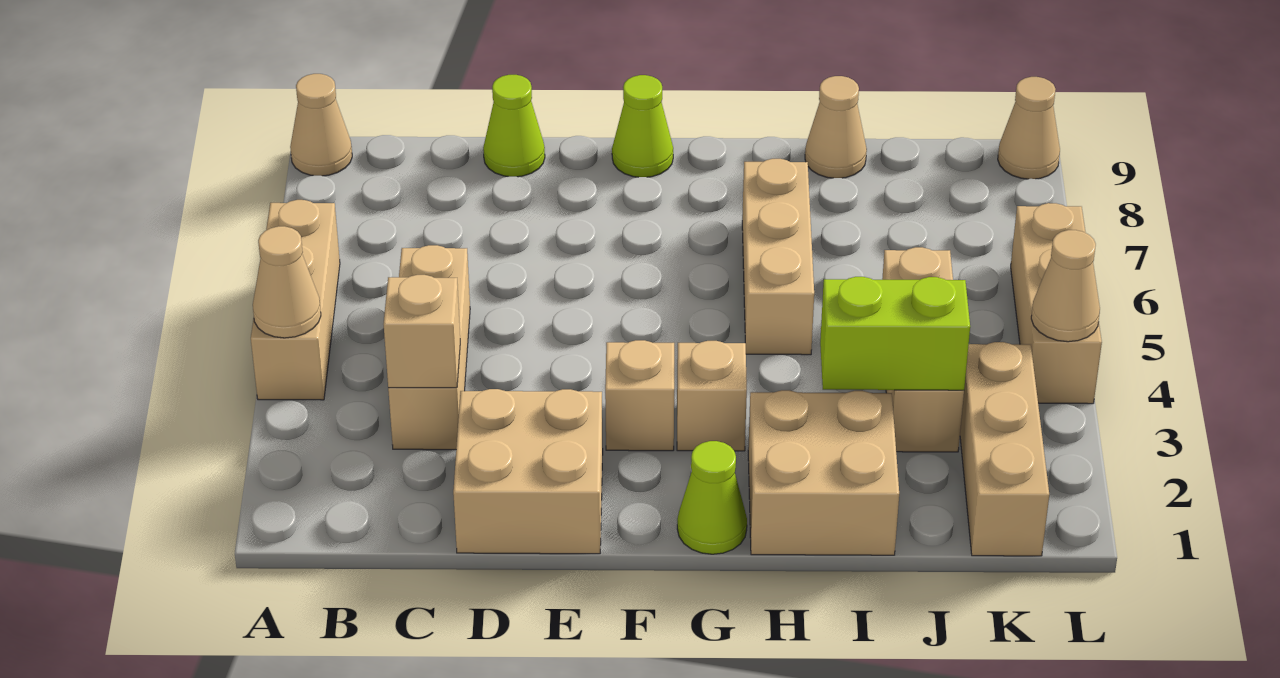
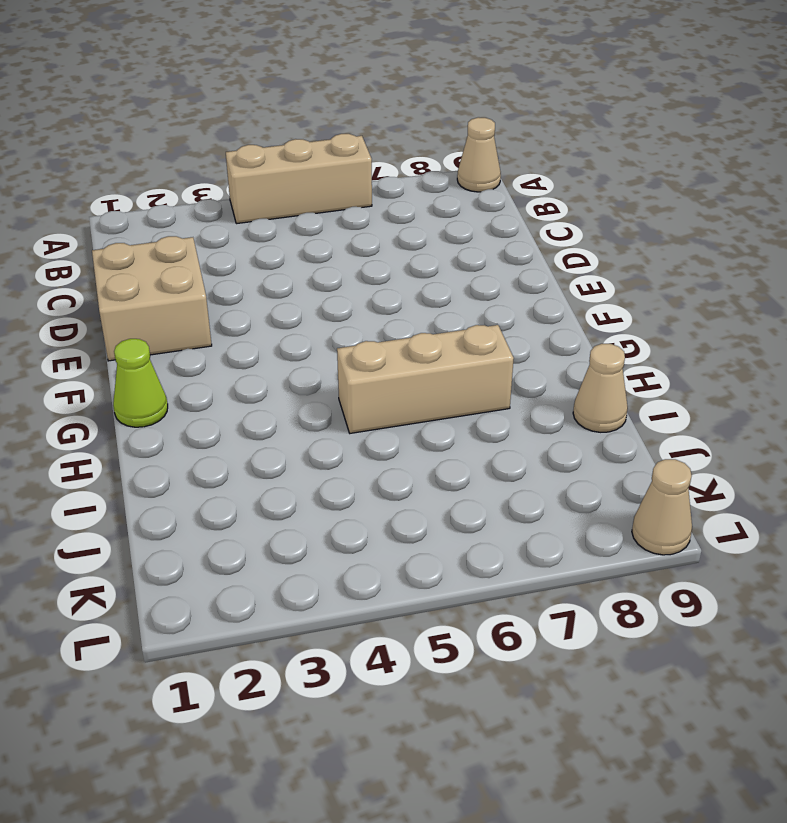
none -> tan brick C3:C5 level 1
none -> lime cone D9 level 1
none -> tan brick F3 level 1

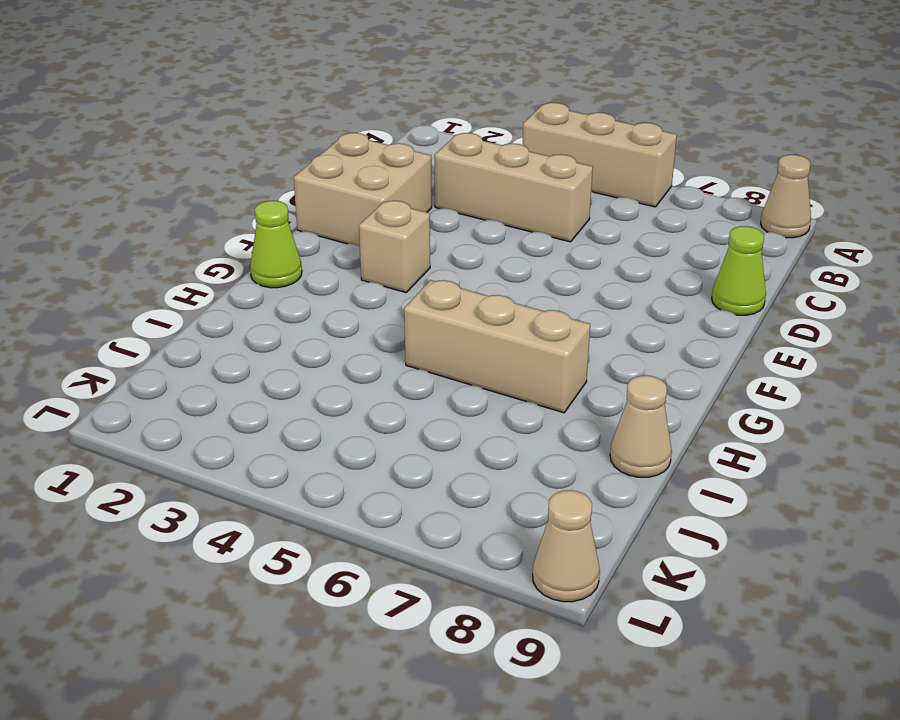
none -> lime cone F9 level 1
none -> tan brick G3 level 1
none -> tan brick H1:I2 level 1

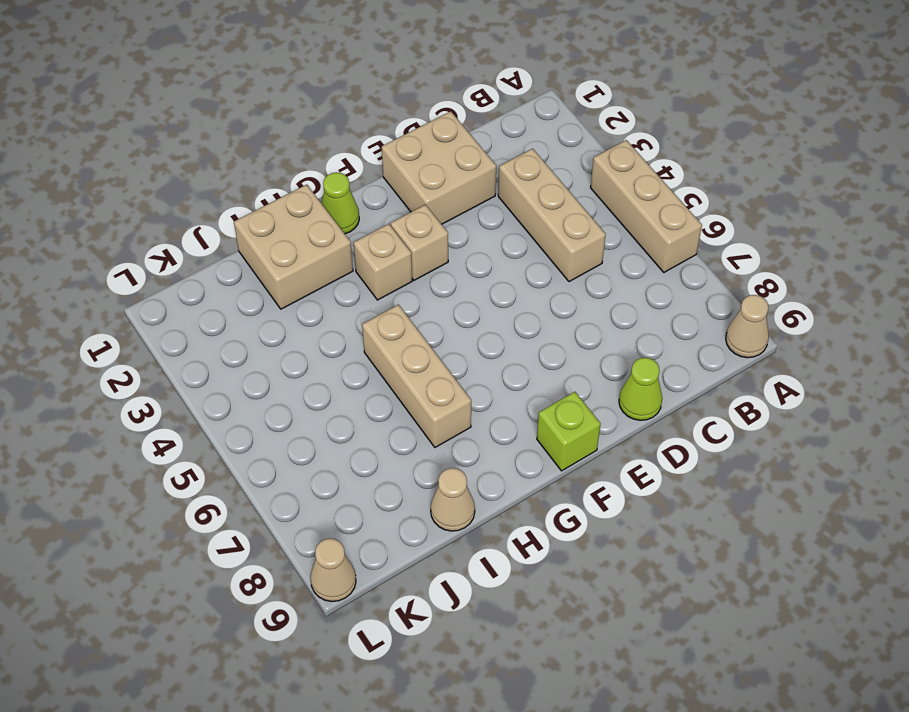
lime brick F9 level 1 -> lime cone F9 level 1
none -> tan brick J3:J5 level 1
none -> tan brick K1:K3 level 1
none -> tan brick L4:L6 level 1

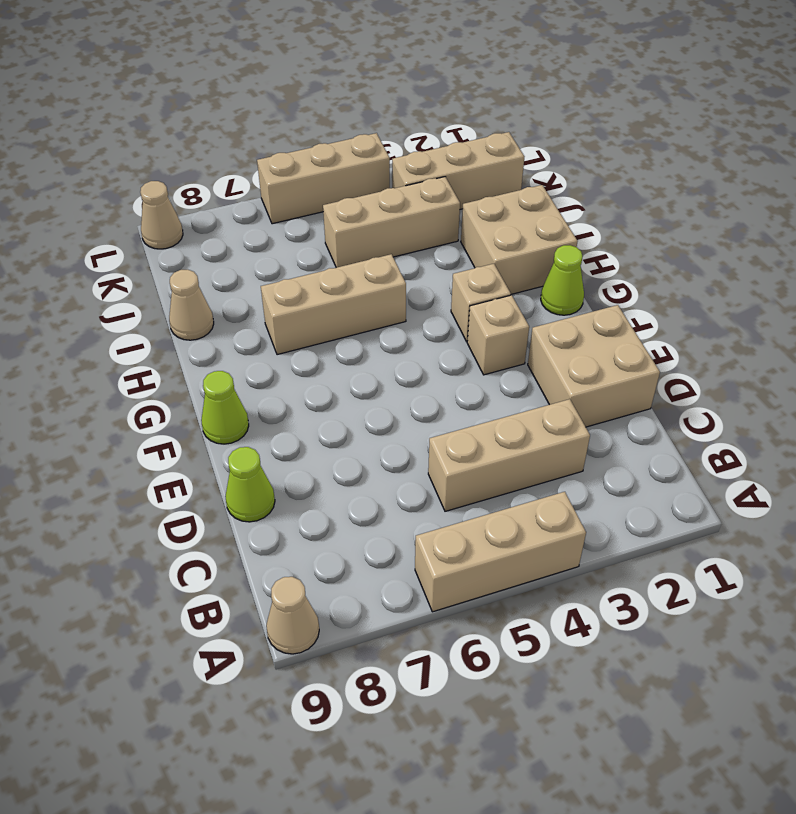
none -> tan cone A4 level 2
none -> tan brick C3 level 2
none -> lime brick I3:J3 level 2

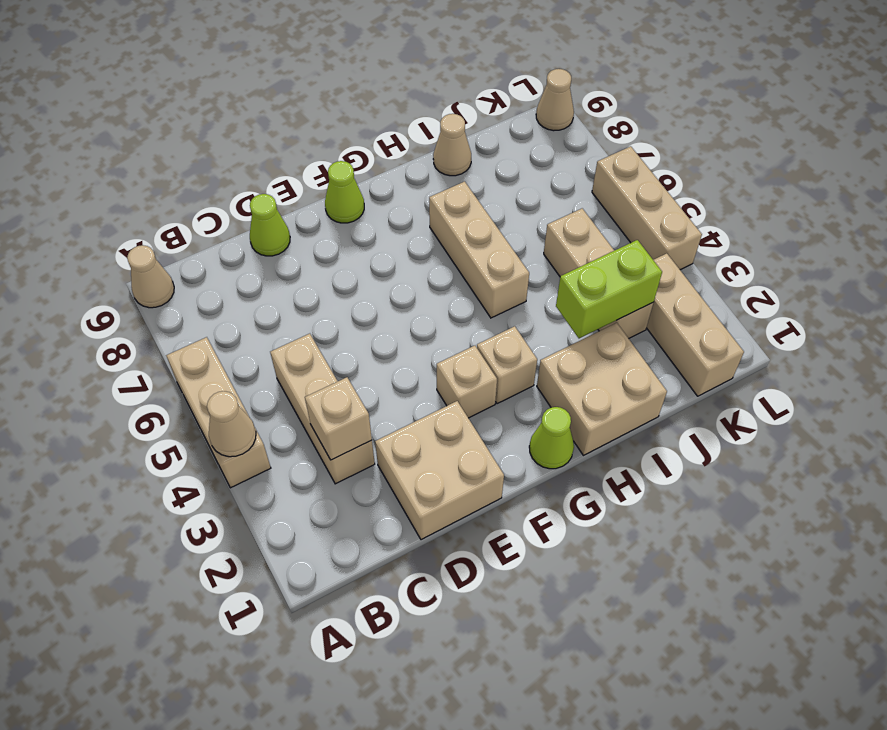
none -> tan cone L4 level 2

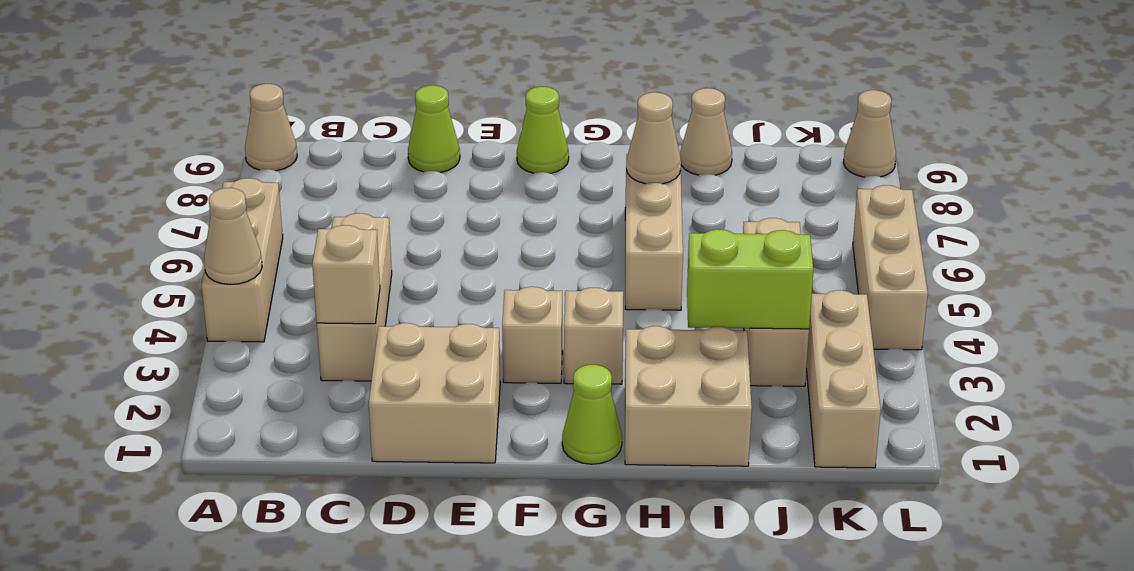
tan cone H7 level 2 -> tan cone L4 level 2

